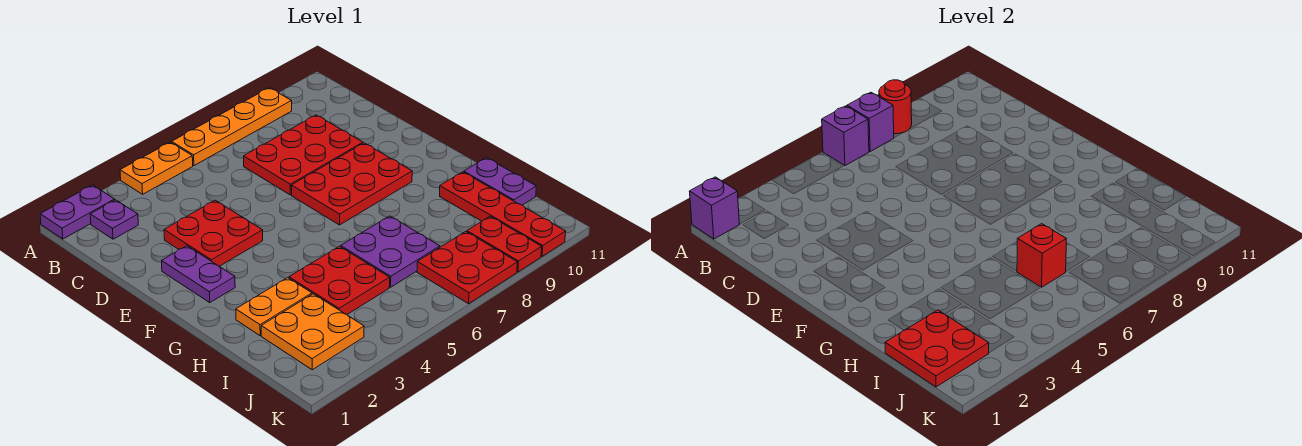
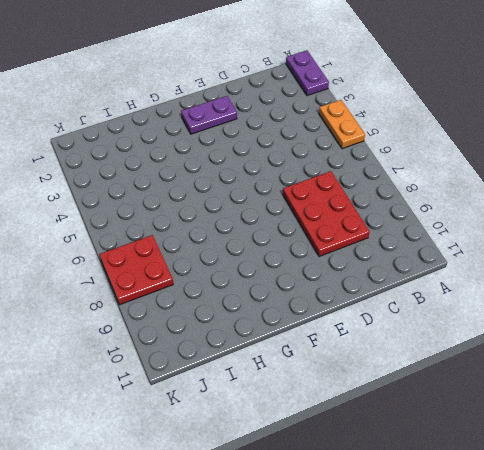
none -> orange plate A6:A9 level 1
none -> purple plate B2 level 1
none -> red plate D3:E4 level 1

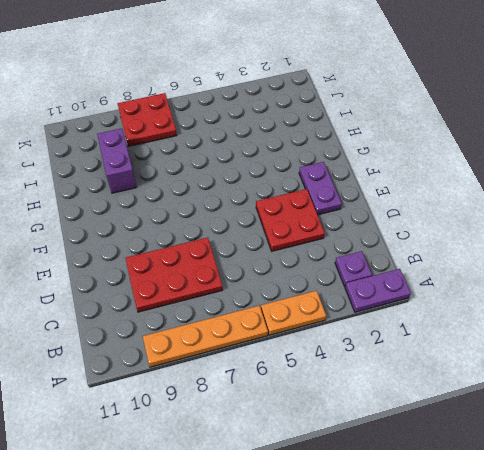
purple brick H9:I9 level 1 -> none
none -> red plate E7:F9 level 1
none -> orange plate H2:H3 level 1
none -> red plate H4:I5 level 1

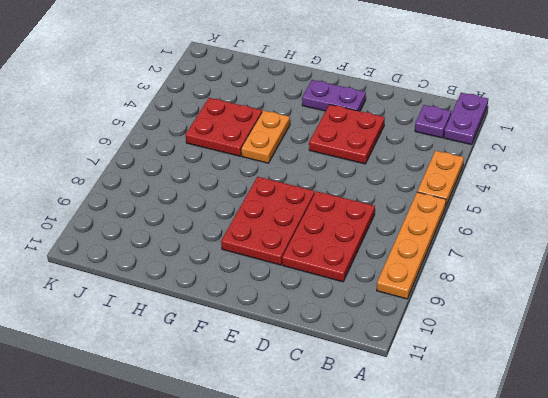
orange plate G4:G5 level 1 -> orange plate H2:H3 level 1
none -> purple plate H6:I7 level 1
none -> red plate H10:K10 level 1
none -> purple plate H11:I11 level 1

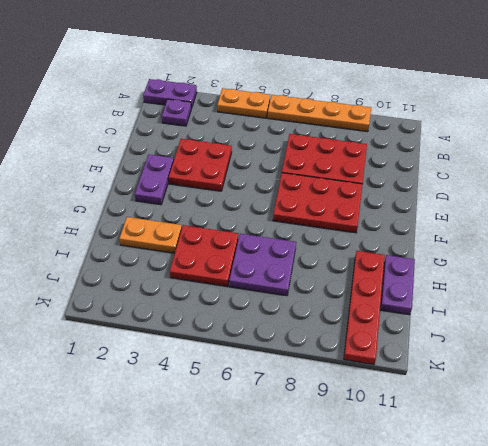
none -> orange plate I2:J3 level 1
none -> red plate J7:K8 level 1
none -> red plate J9:K9 level 1

